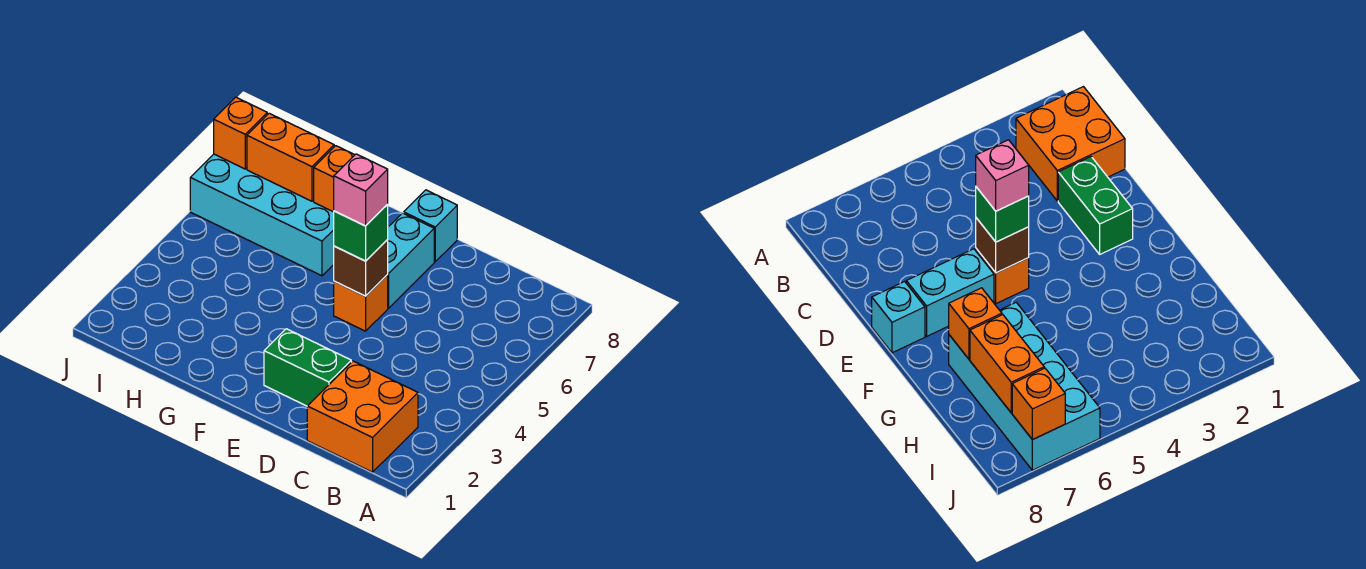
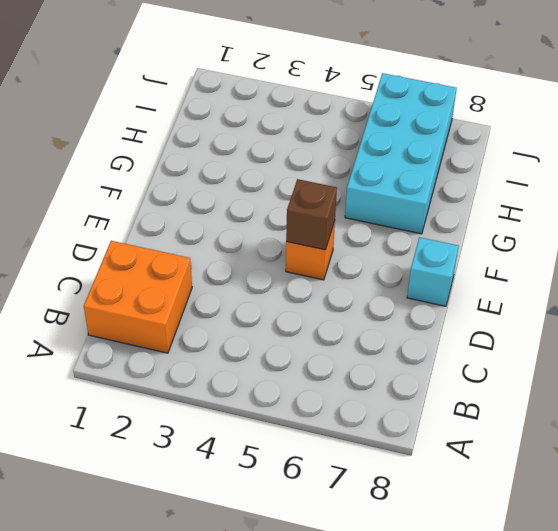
none -> green brick D2:E2 level 1
none -> cyan brick E6:E7 level 1
none -> orange brick G7 level 2

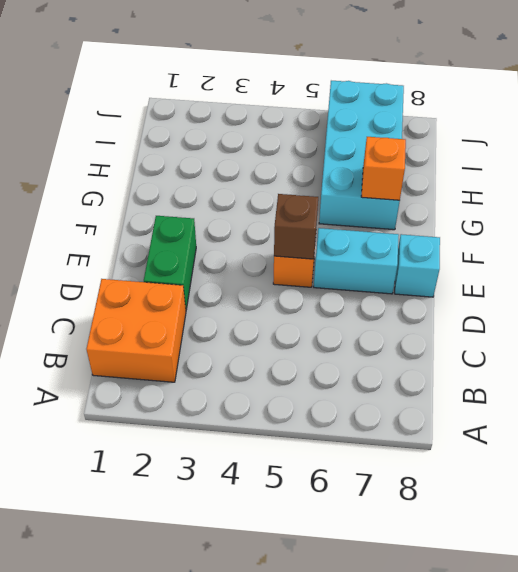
none -> orange brick H7:I7 level 2
none -> orange brick J7 level 2
none -> green brick E5 level 3

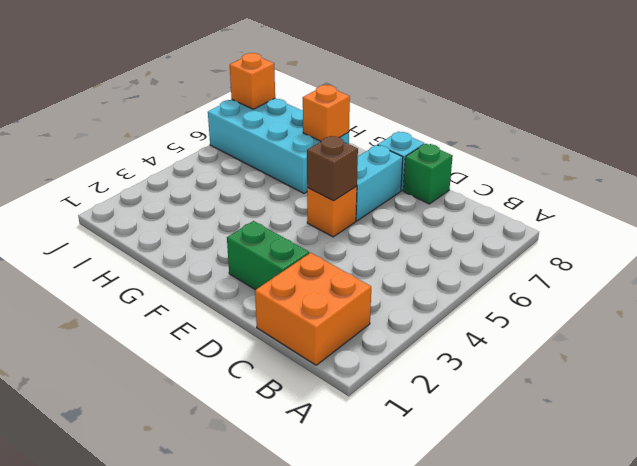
green brick D8 level 1 -> green brick E5 level 3
none -> orange brick H7:I7 level 2
none -> pink brick E5 level 4

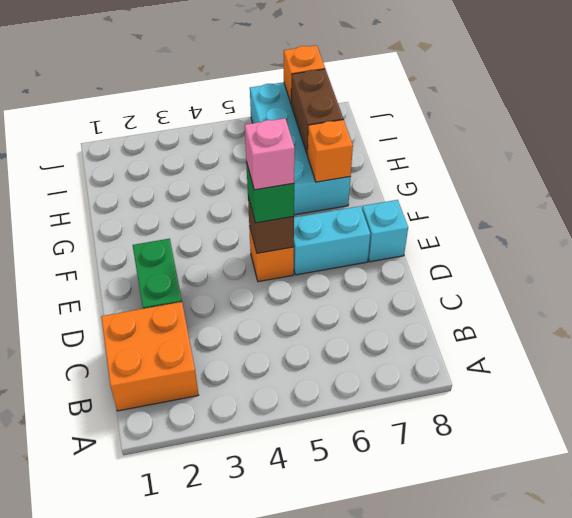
brown brick H7:I7 level 2 -> orange brick H7:I7 level 2

